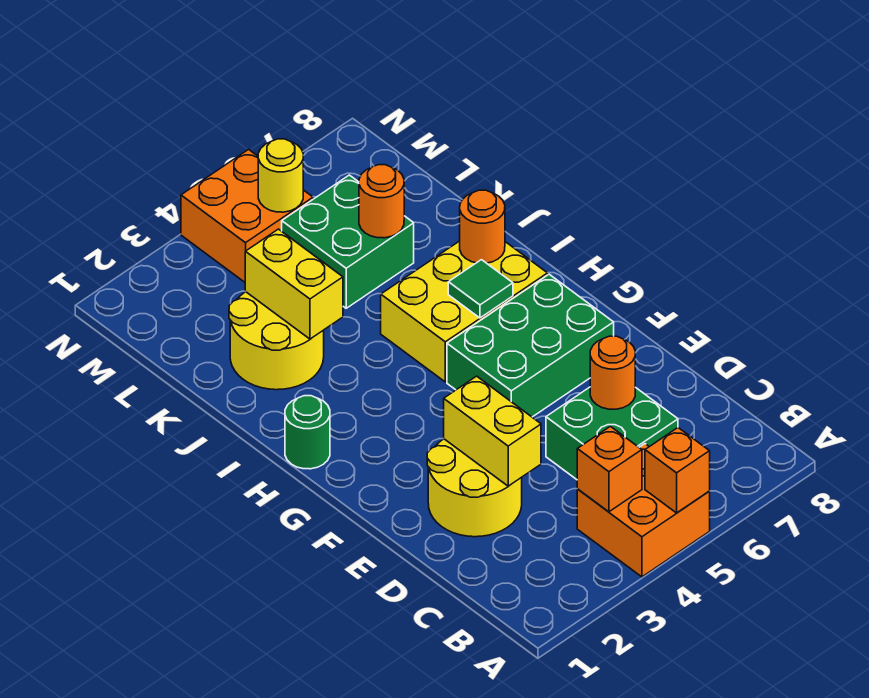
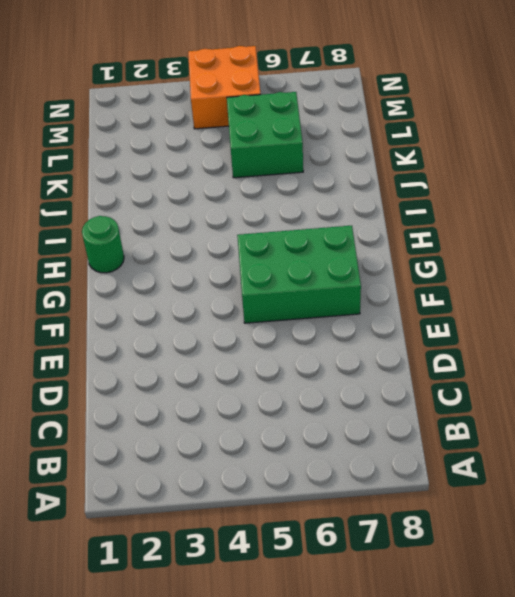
none -> orange brick A4:B5 level 1
none -> green brick C5:D6 level 1
none -> yellow round brick D2:E3 level 1

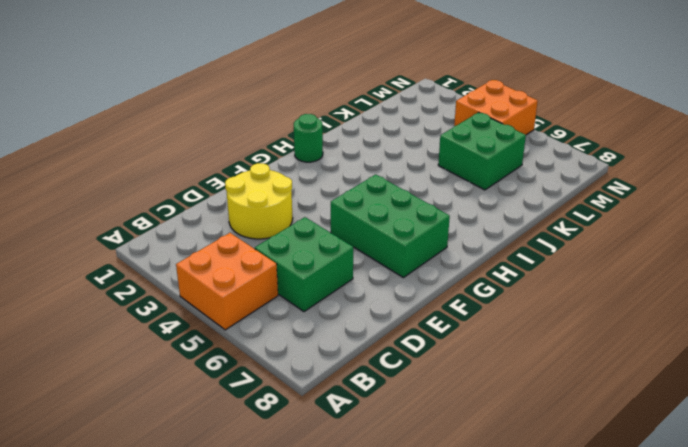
none -> yellow brick H5:I7 level 1
none -> yellow round brick J2:K3 level 1
none -> orange brick A5 level 2

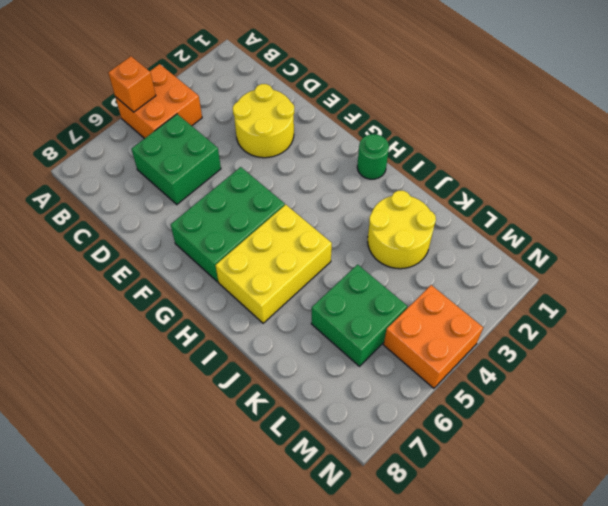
none -> orange brick B4 level 2
none -> yellow brick D3:E3 level 2
none -> orange round brick D6 level 2

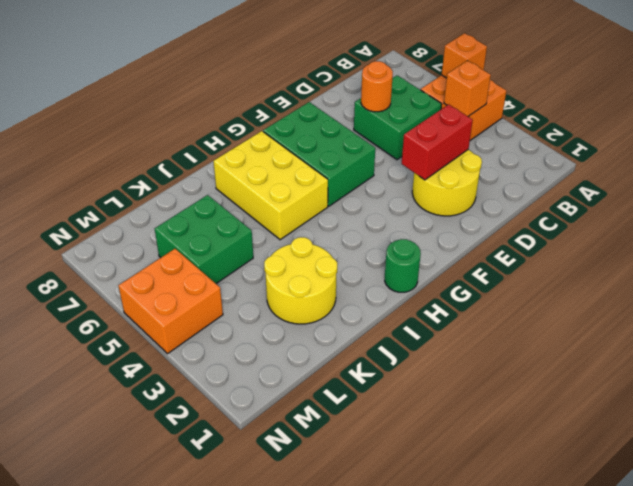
red brick D3:E3 level 2 -> yellow brick D3:E3 level 2
none -> green tile H6 level 2
none -> orange round brick I7 level 2
none -> yellow brick J3:K3 level 2

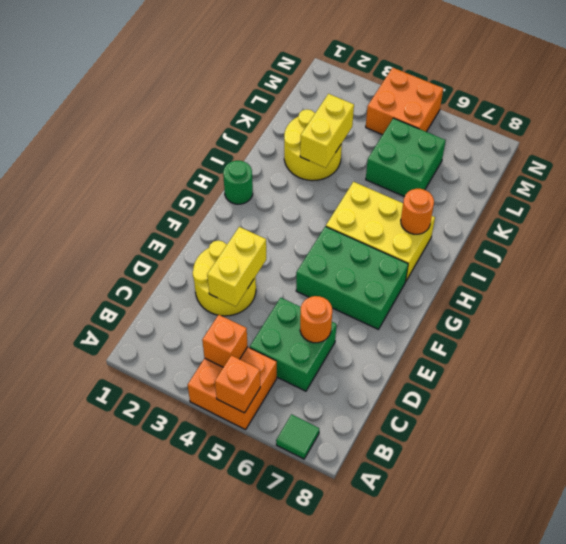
green tile A7 level 1 -> green tile H6 level 2
none -> orange round brick K6 level 2
none -> yellow round brick M5 level 2

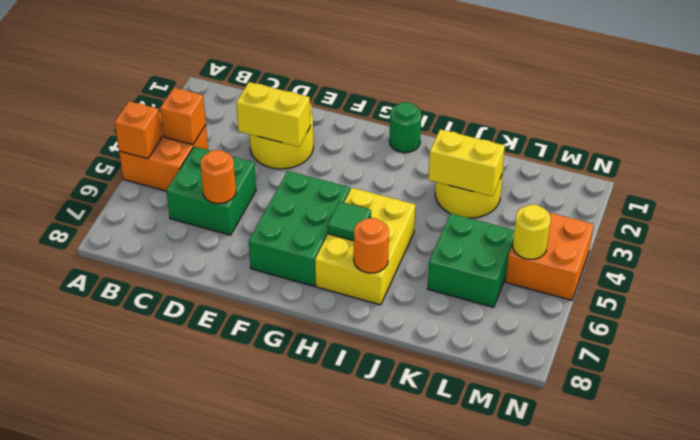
none -> orange round brick K6 level 2

